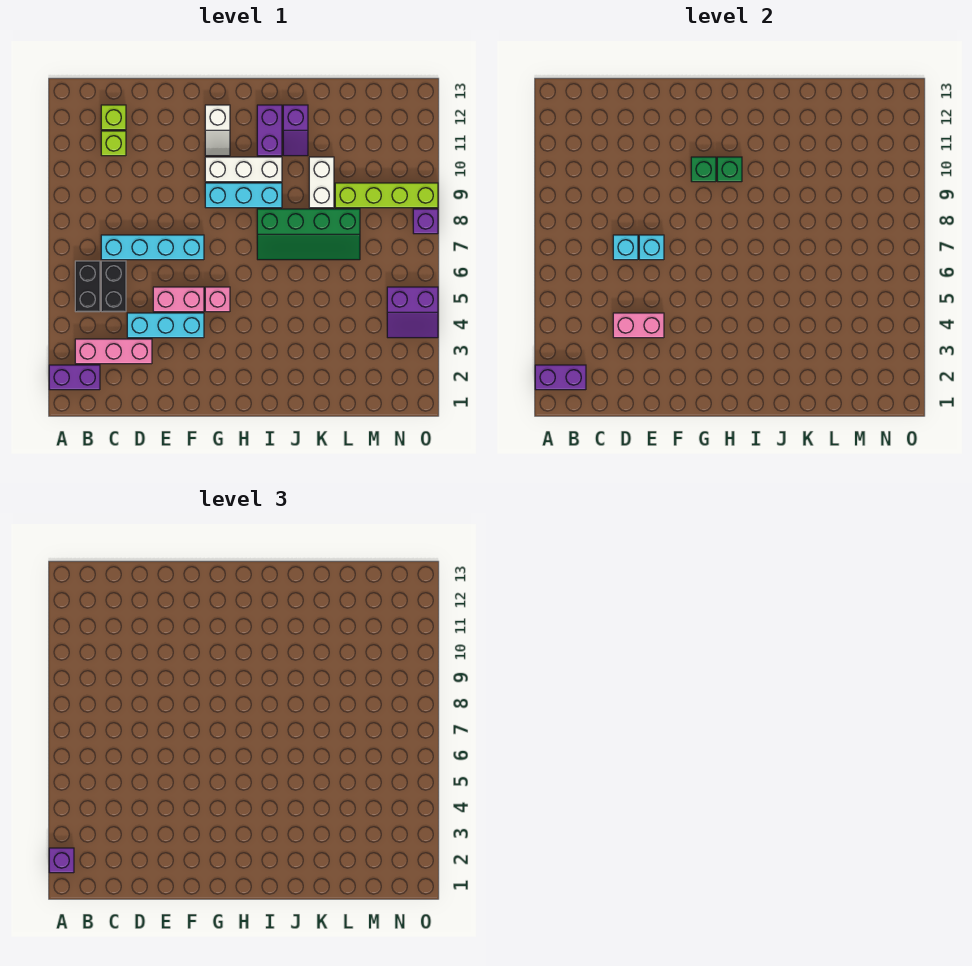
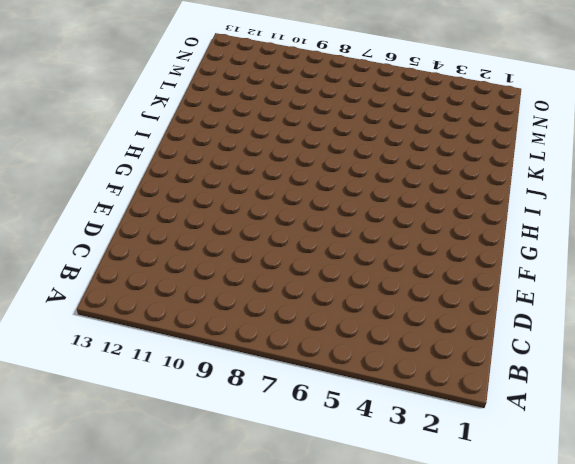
none -> purple brick A2:B2 level 1
none -> pink brick B3:D3 level 1
none -> black brick B5:B6 level 1

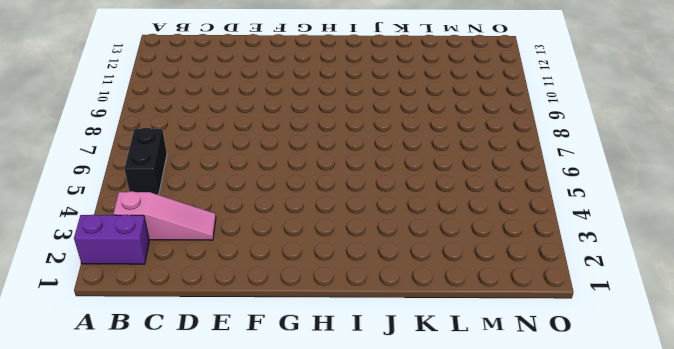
pink slope B3:D3 level 1 top B -> pink brick B3:D3 level 1
none -> black brick C5:C6 level 1
none -> cyan brick C7:F7 level 1
none -> lime brick C11 level 1

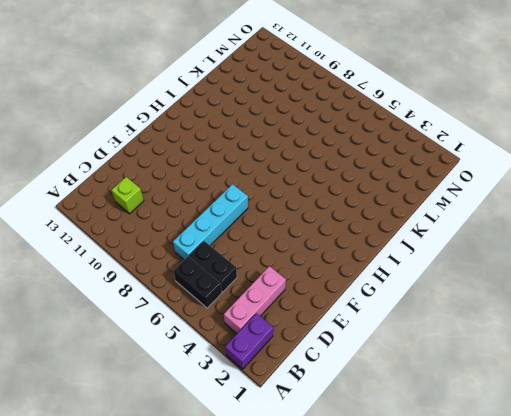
none -> lime brick C12 level 1
none -> cyan brick D4:F4 level 1
none -> pink brick E5:F5 level 1

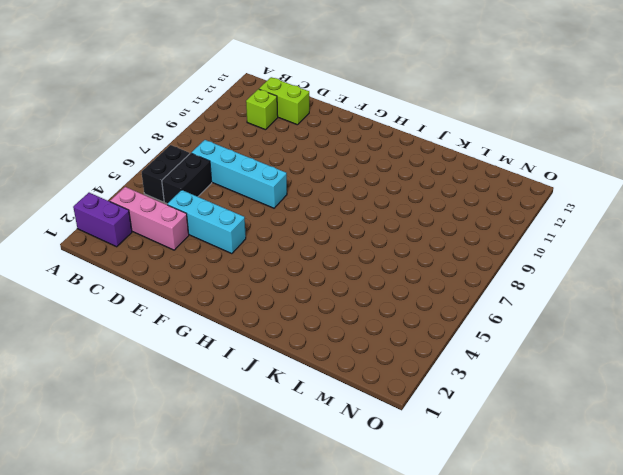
lime brick C12:D12 level 1 -> lime brick C12 level 1
none -> pink brick E5:F5 level 1
none -> pink brick G5 level 1
none -> cyan brick G9:I9 level 1

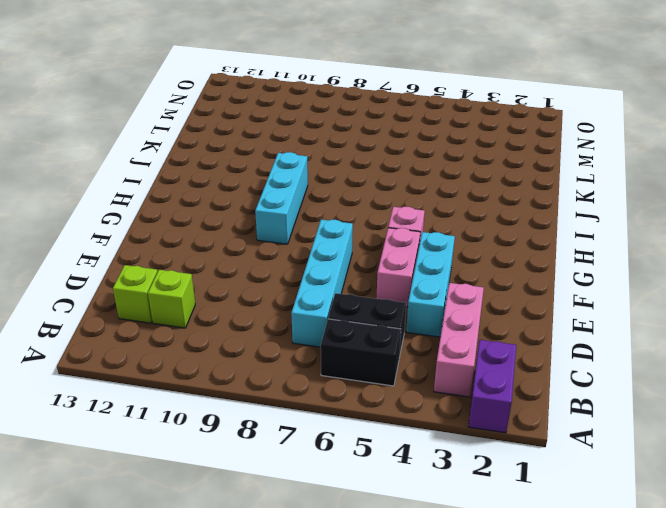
none -> white brick G10:I10 level 1
none -> white slope G11:G12 level 1 top 12
none -> green slope I7:L8 level 1 top 8

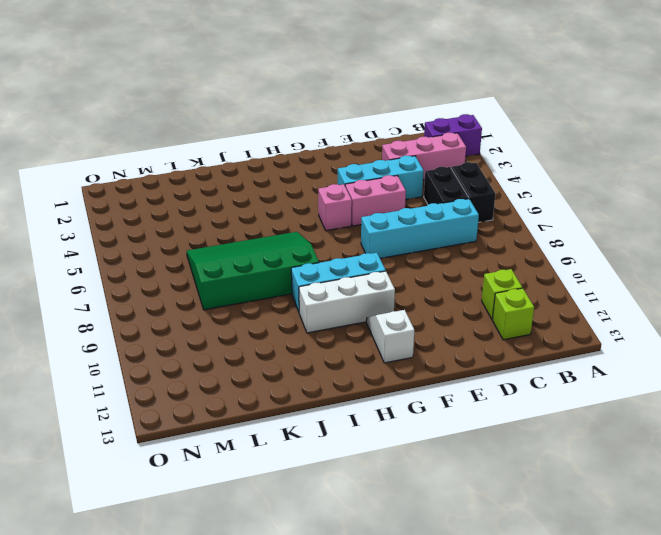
green slope I6:L8 level 1 top 8 -> green slope I7:L8 level 1 top 8
none -> purple brick I11:I12 level 1
none -> purple slope J11:J12 level 1 top 12
none -> white brick K9:K10 level 1

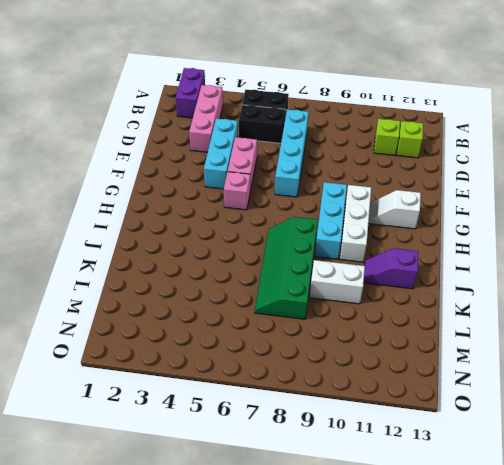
none -> purple brick I11:I12 level 1
none -> lime brick L9:O9 level 1
none -> purple slope N4:O5 level 1 top 5

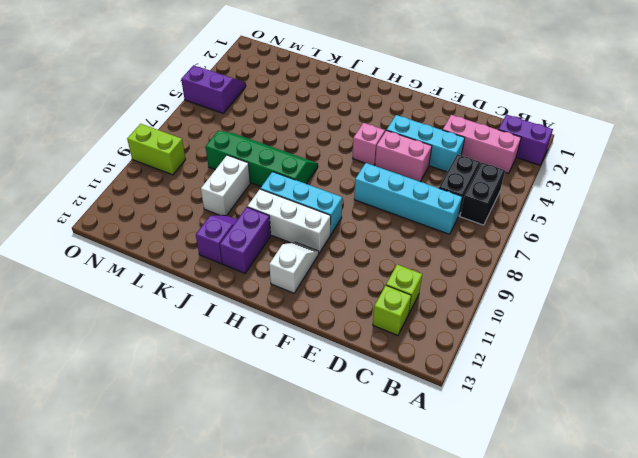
lime brick N9:O9 level 1 -> lime brick L9:O9 level 1
none -> purple brick O8 level 1
none -> purple brick A2:B2 level 2
none -> pink brick D4:E4 level 2

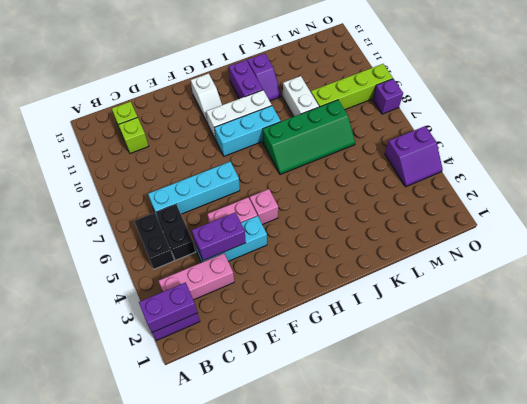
purple brick D4:E4 level 2 -> pink brick D4:E4 level 2
none -> cyan brick D7 level 2
none -> cyan brick E7 level 2
none -> green brick G10 level 2

